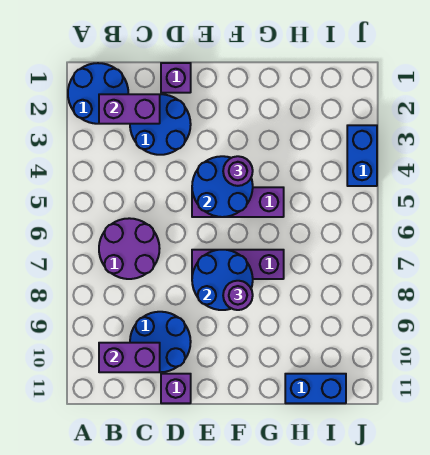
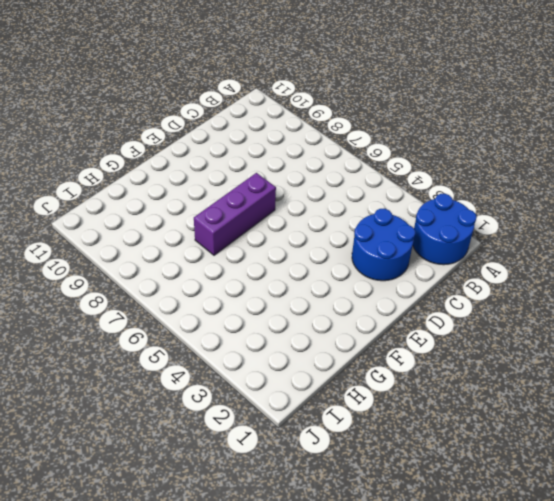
none -> purple round brick B6:C7 level 1
none -> blue round brick C9:D10 level 1
none -> purple brick D1 level 1

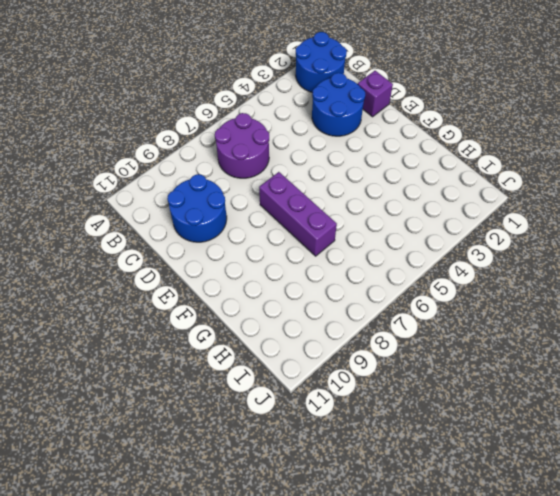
none -> purple brick D11 level 1
none -> purple brick E5:G5 level 1
none -> blue brick H11:I11 level 1

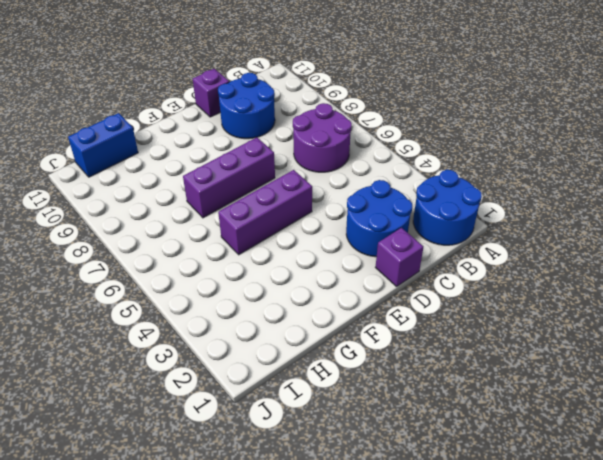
none -> blue brick J3:J4 level 1
none -> purple brick B2:C2 level 2
none -> purple brick B10:C10 level 2

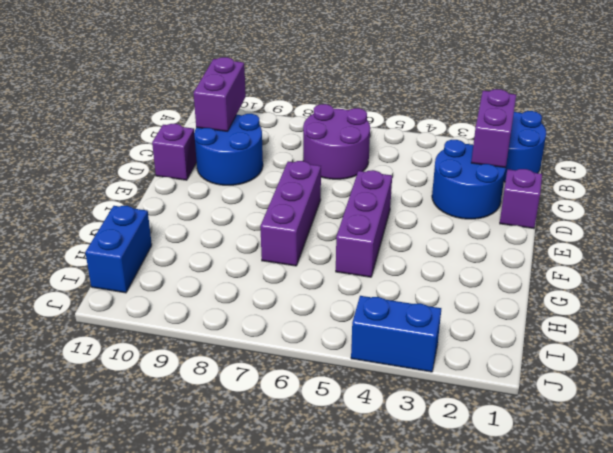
none -> blue round brick E4:F5 level 2
none -> blue round brick E7:F8 level 2
none -> purple round brick F4 level 3

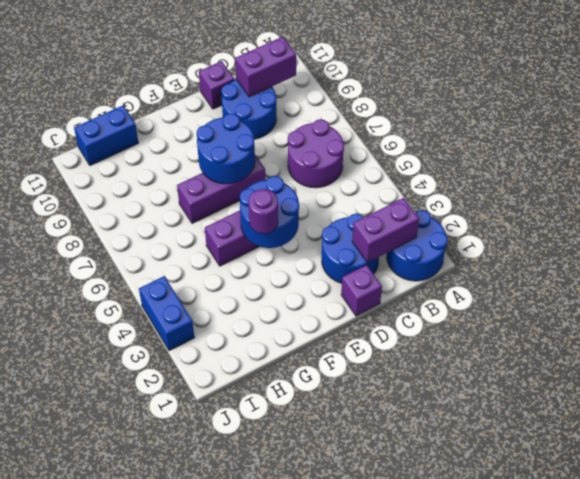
none -> purple round brick F8 level 3

